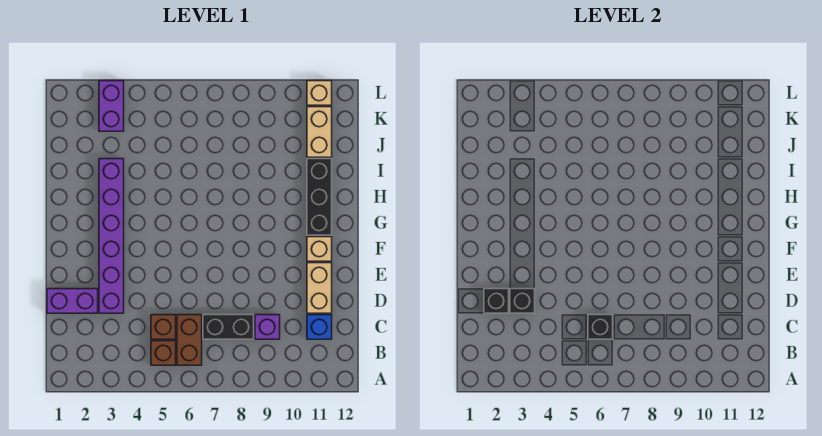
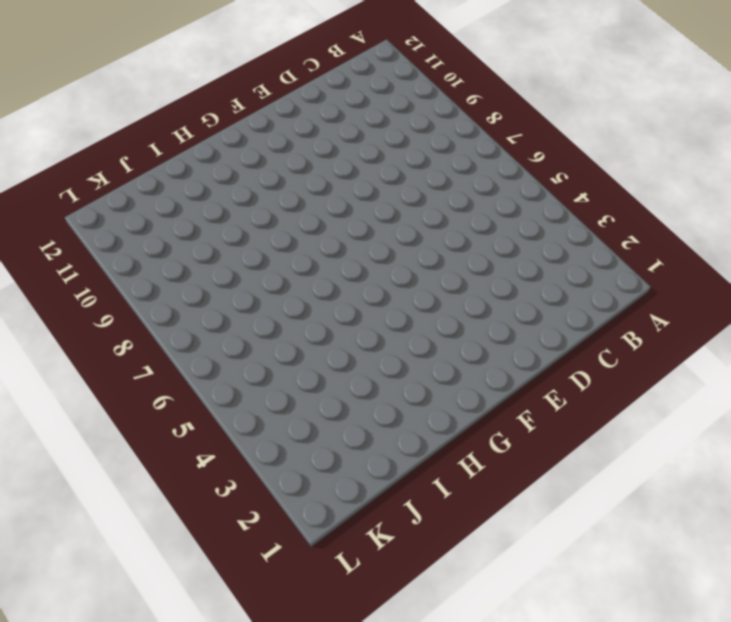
none -> brown brick B5 level 1
none -> brown brick B6:C6 level 1
none -> brown brick C5 level 1

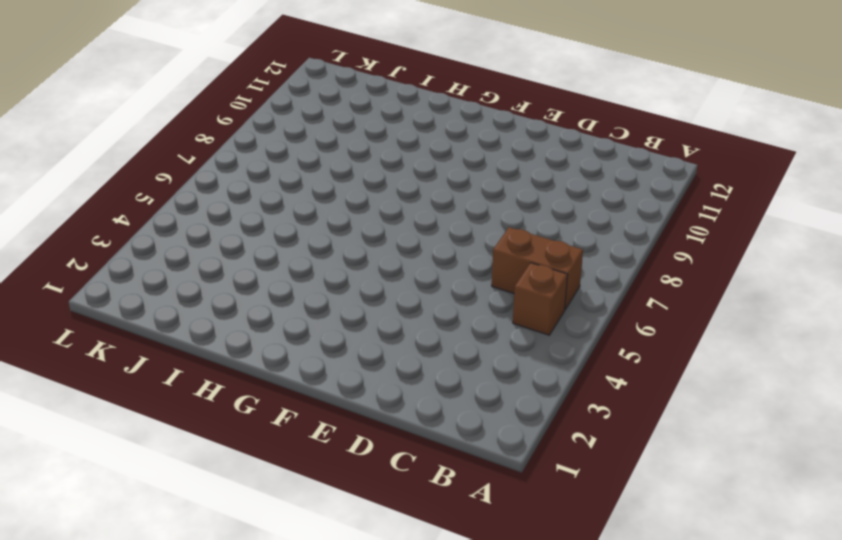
none -> brown brick C5 level 1
none -> black brick C7:C8 level 1
none -> purple brick C9 level 1

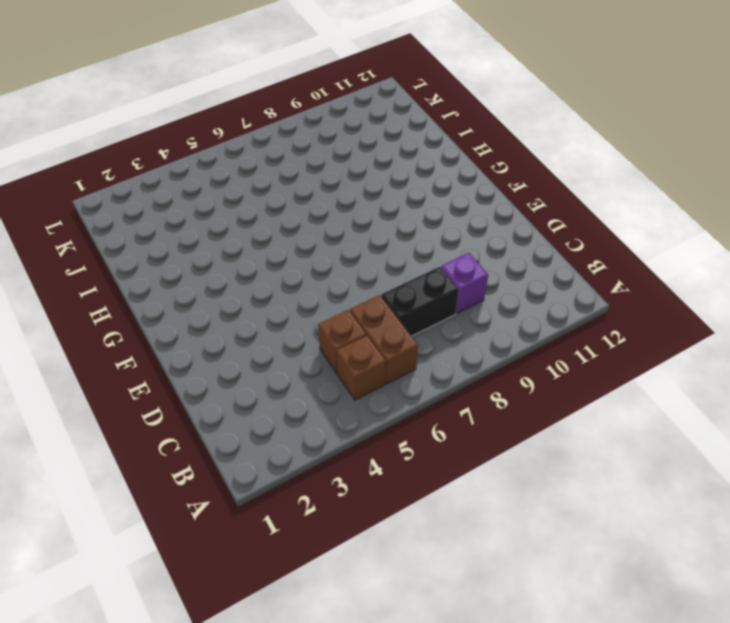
none -> blue brick C11 level 1
none -> purple brick D1:D2 level 1
none -> purple brick D3:I3 level 1

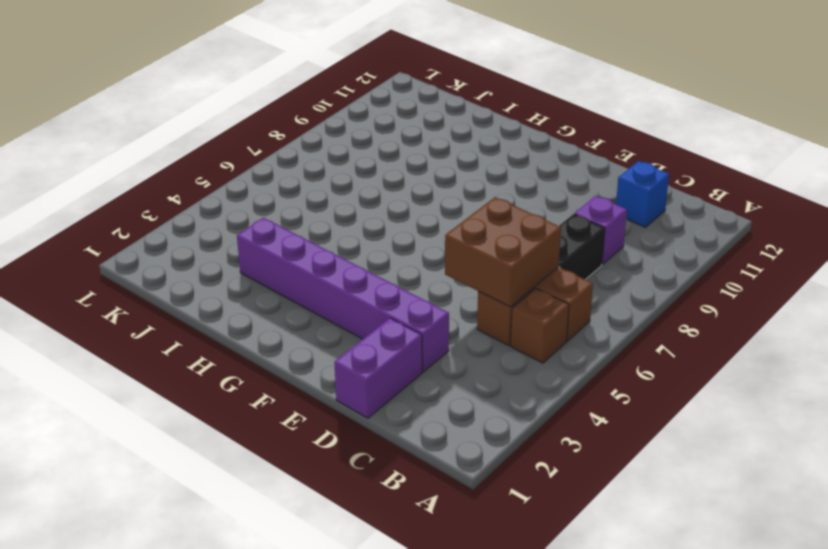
brown brick C5:D6 level 2 -> black brick C6 level 2
none -> tan brick D11:E11 level 1
none -> tan brick F11 level 1
none -> black brick G11:I11 level 1

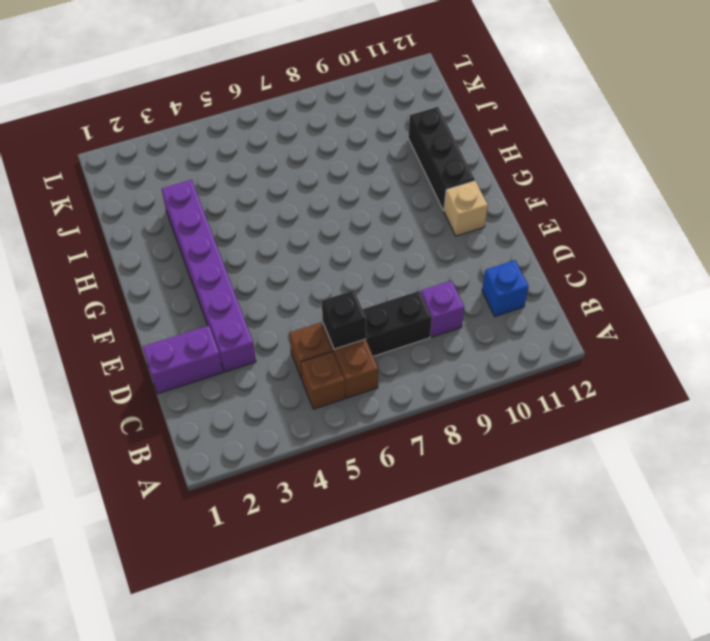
none -> tan brick D11:E11 level 1
none -> tan brick J11:K11 level 1
none -> purple brick K3:L3 level 1

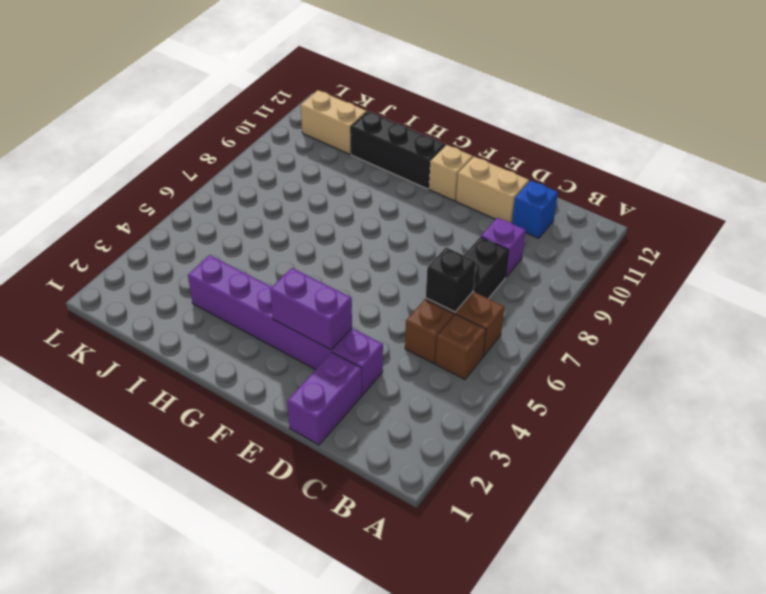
purple brick E3:F3 level 2 -> purple brick K3:L3 level 1
none -> tan brick L11 level 1
none -> black brick D2 level 2
none -> black brick D3 level 2

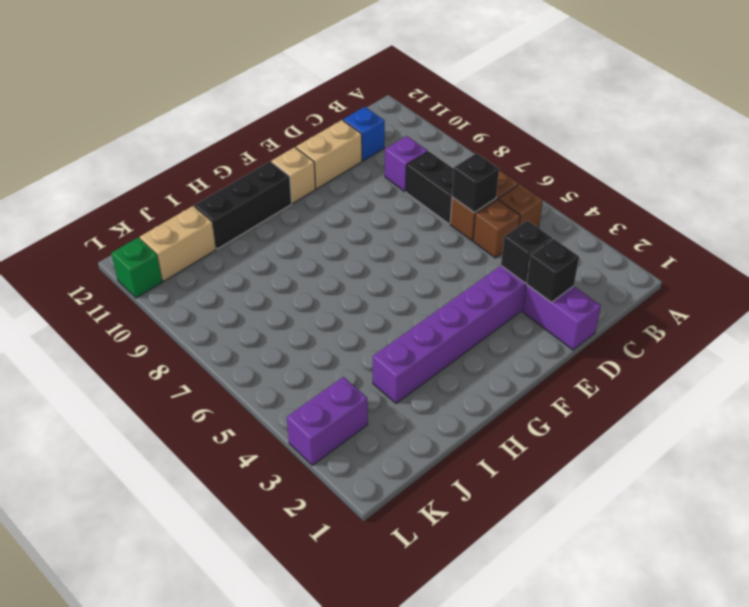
green brick L11 level 1 -> tan brick L11 level 1

